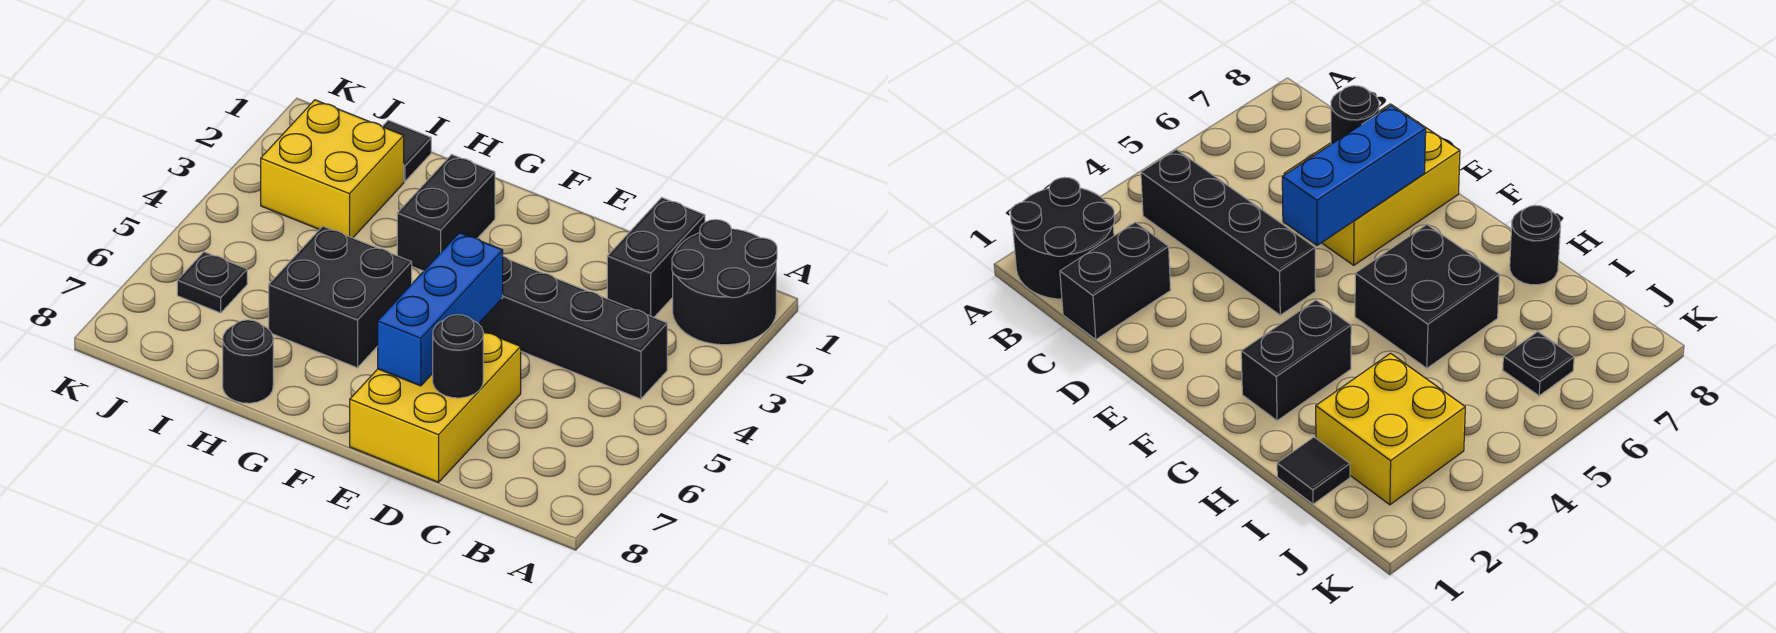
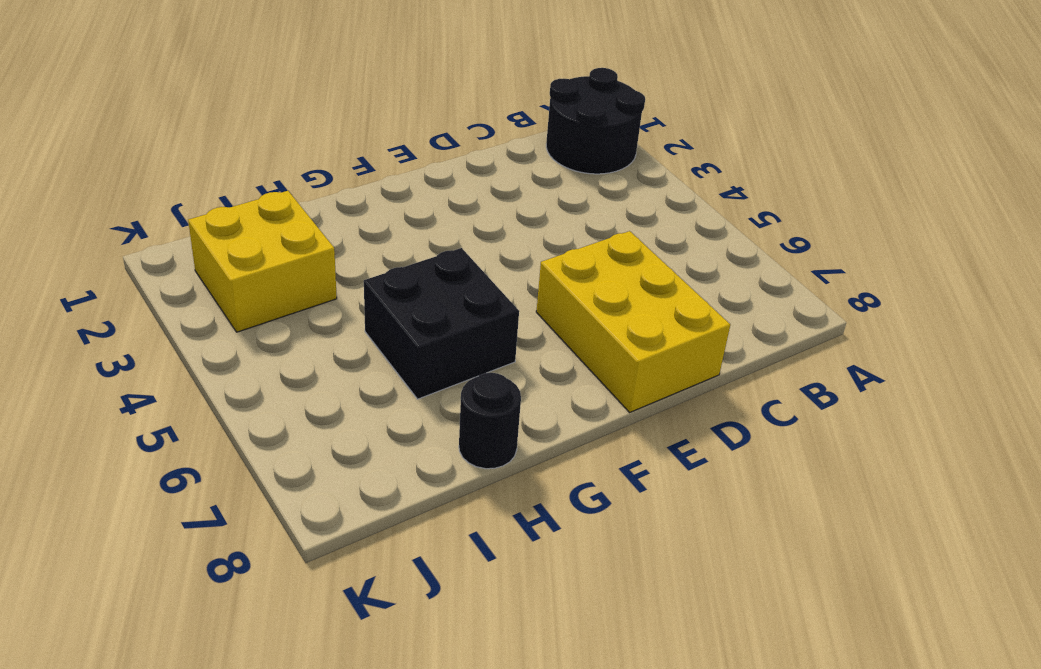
none -> black brick B4:E4 level 1
none -> black brick C1:C2 level 1
none -> black brick G2:G3 level 1

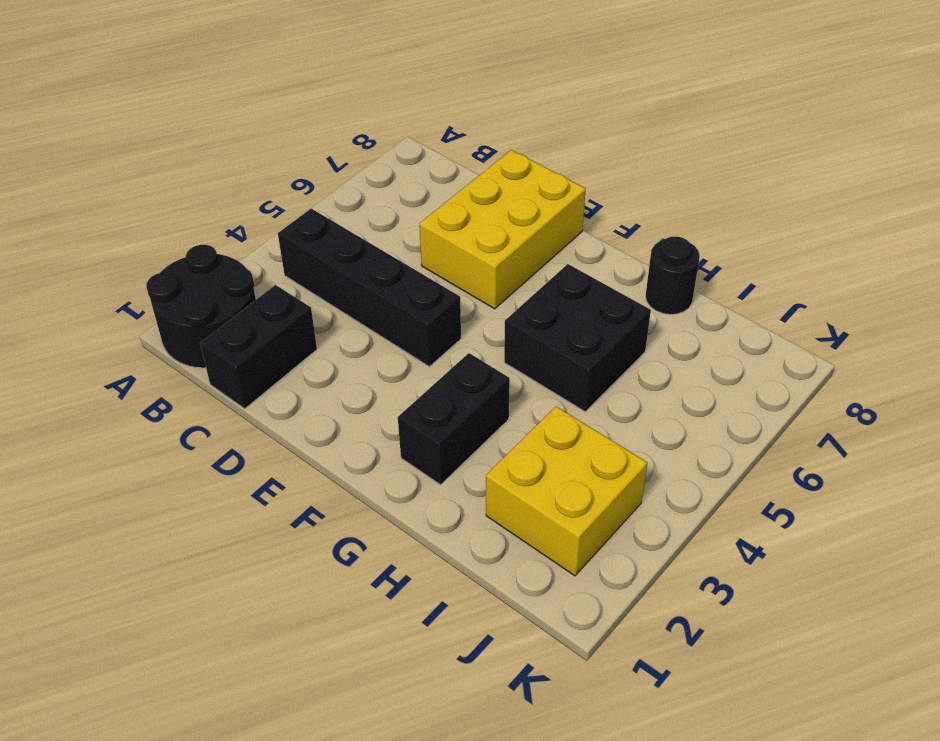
none -> black tile I1 level 1
none -> black plate J6 level 1
none -> black round brick D7 level 2

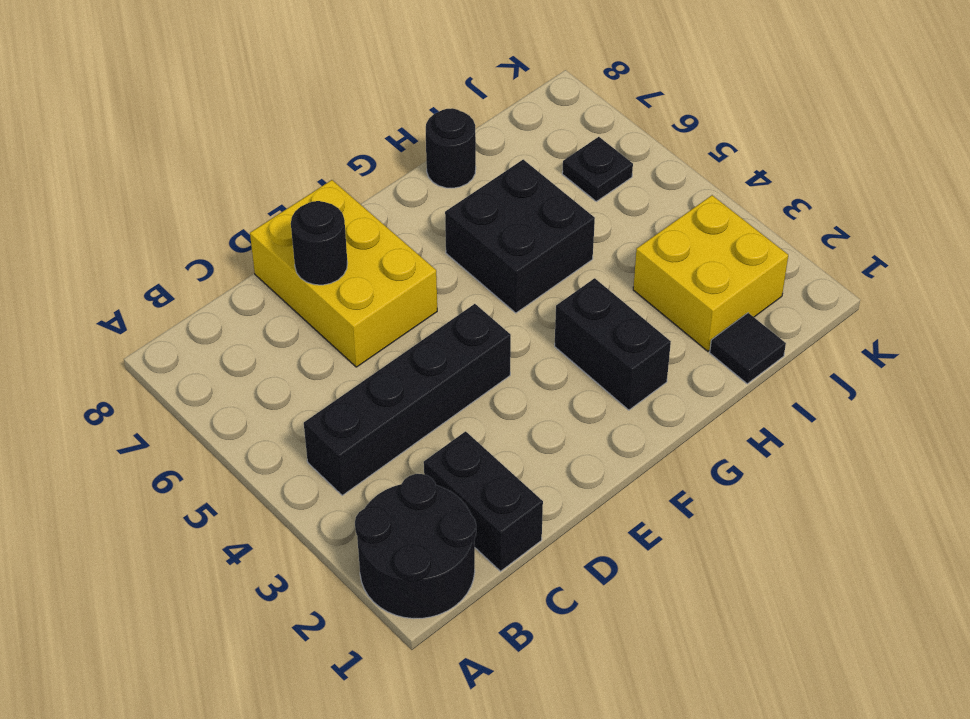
none -> blue brick E5:E7 level 2

